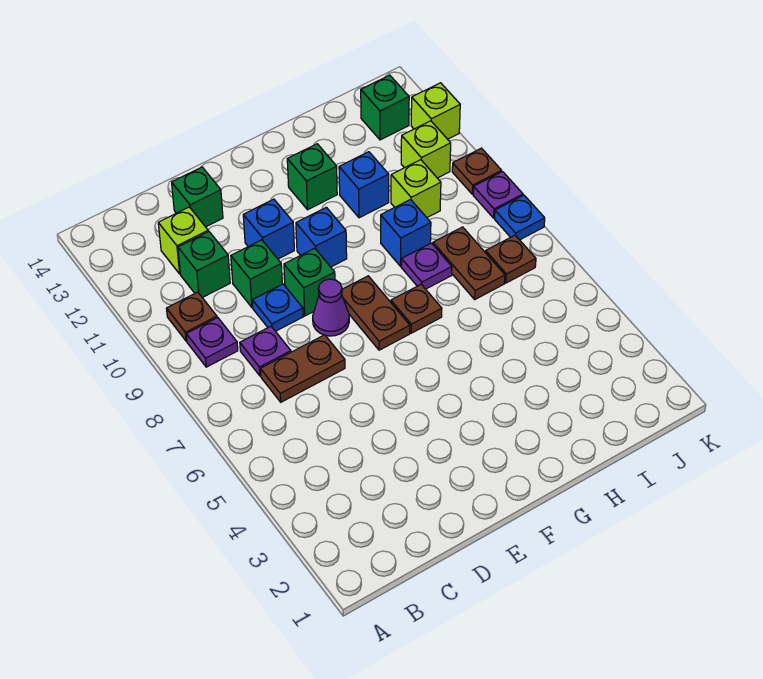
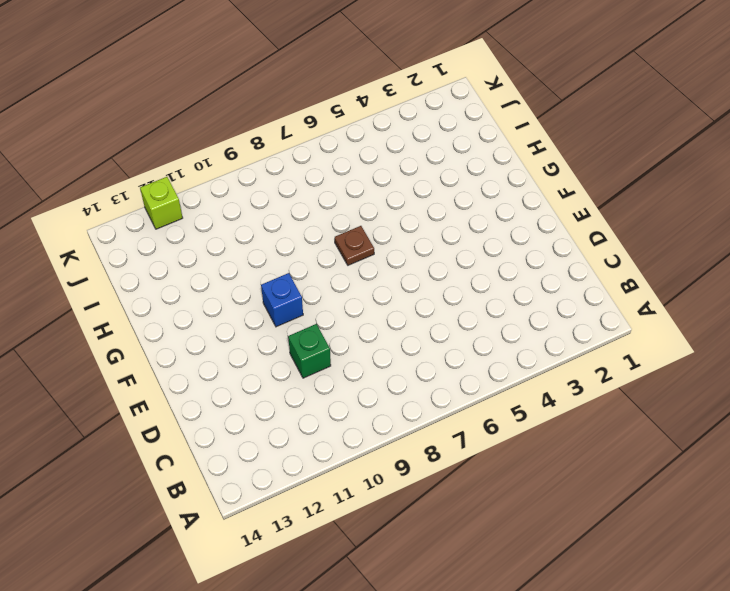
none -> purple plate B9 level 1
none -> brown plate B10 level 1
none -> brown plate C7:D7 level 1

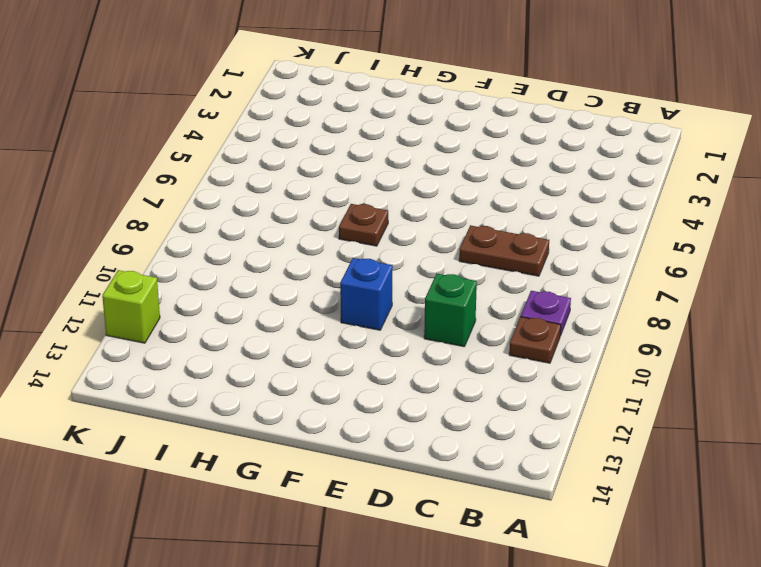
none -> purple plate C8 level 1
none -> green brick C11 level 1
none -> lime brick C12 level 1

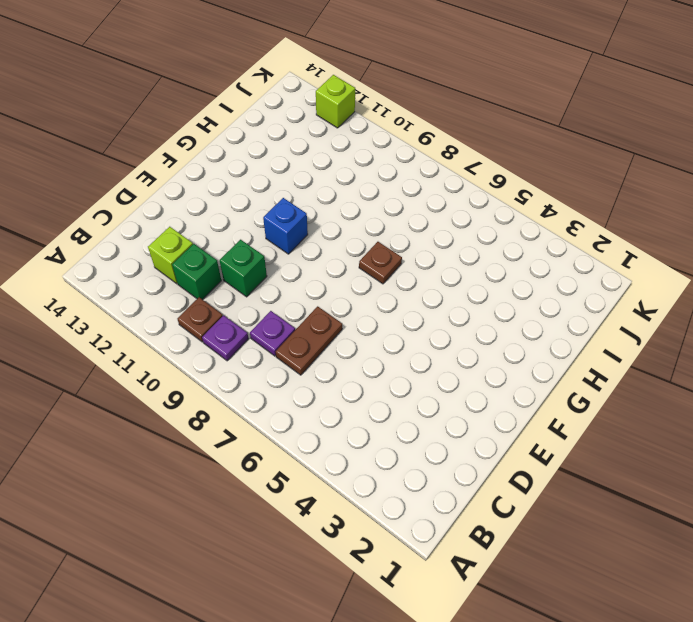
none -> blue plate D9 level 1
none -> green brick D13 level 1
none -> purple cone E8 level 1

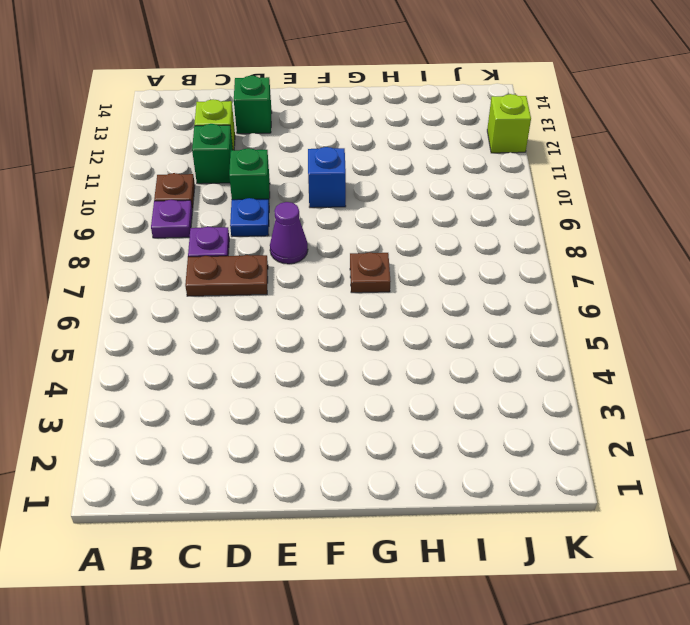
none -> green brick E9 level 1
none -> blue brick E11 level 1
none -> brown plate F7:F8 level 1

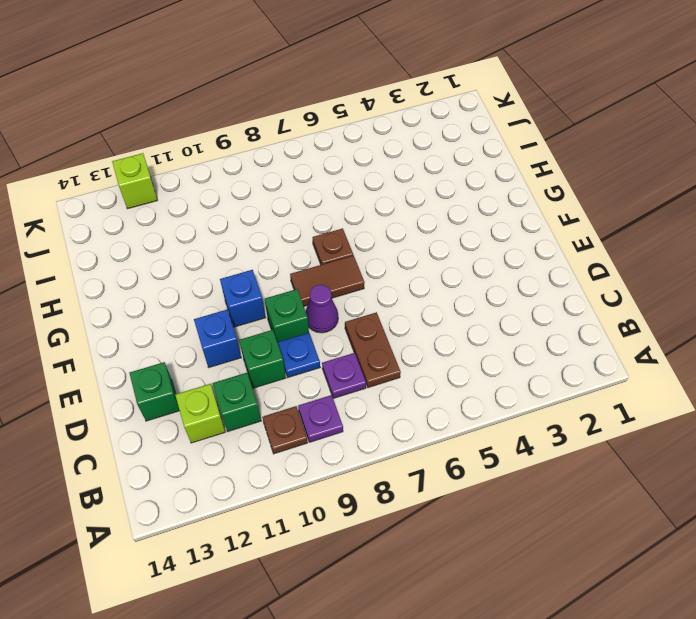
brown tile F7:F8 level 1 -> brown plate F7:F8 level 1
none -> green brick G12 level 1
none -> purple plate H8 level 1
none -> blue brick H9 level 1

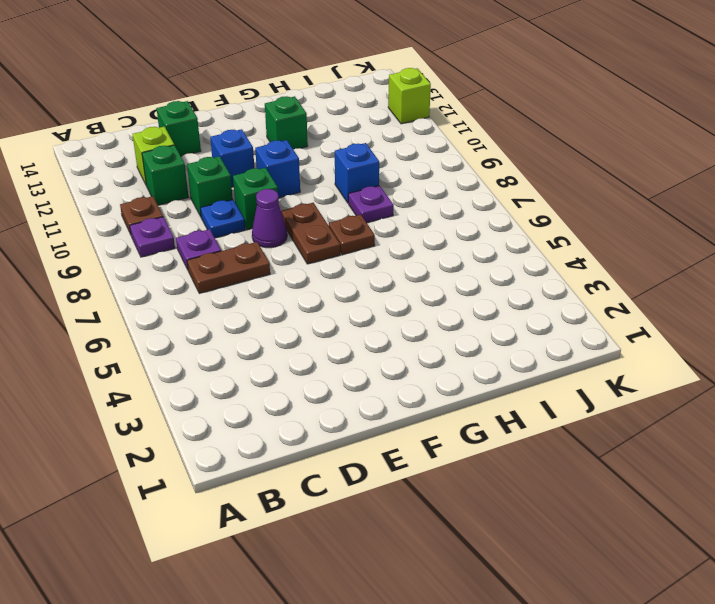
none -> blue brick H11 level 1
none -> brown plate I7:I8 level 1
none -> lime brick I10 level 1

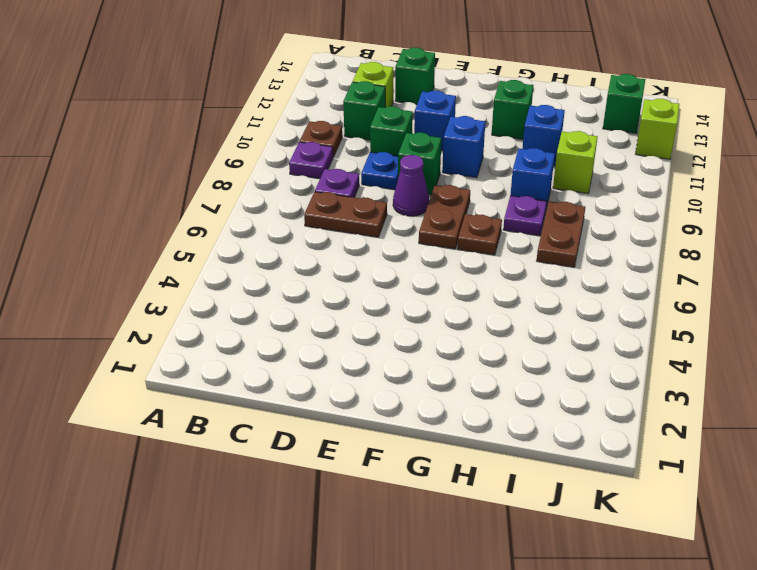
none -> brown plate J7 level 1
none -> lime brick J11 level 1
none -> blue plate K8 level 1

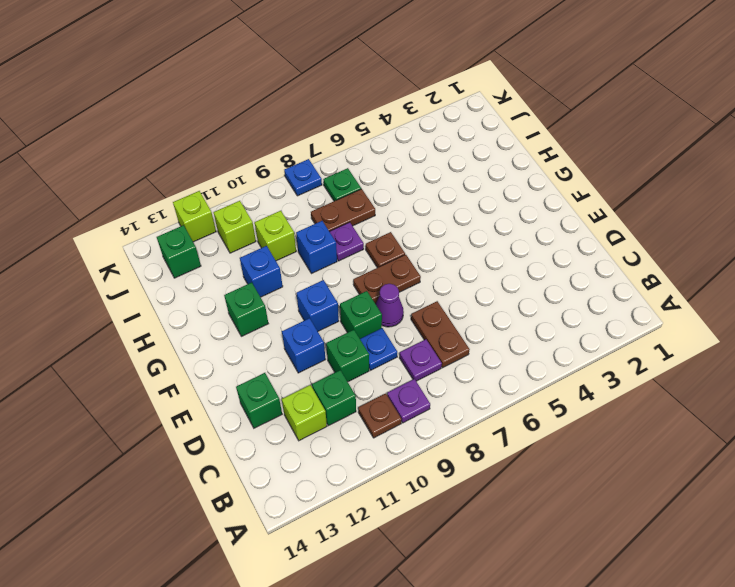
green plate J7 level 1 -> brown plate J7 level 1
none -> purple plate K9 level 1
none -> brown plate K10 level 1

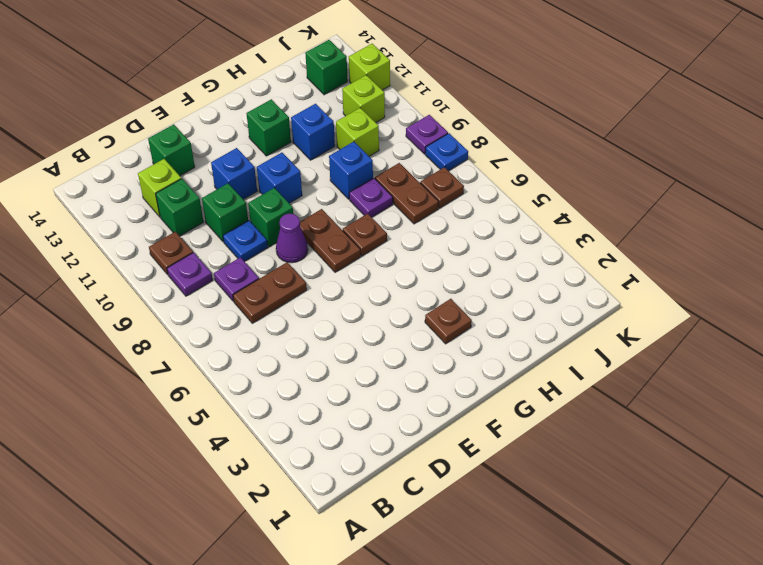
brown plate G3 level 1 -> brown plate K10 level 1

